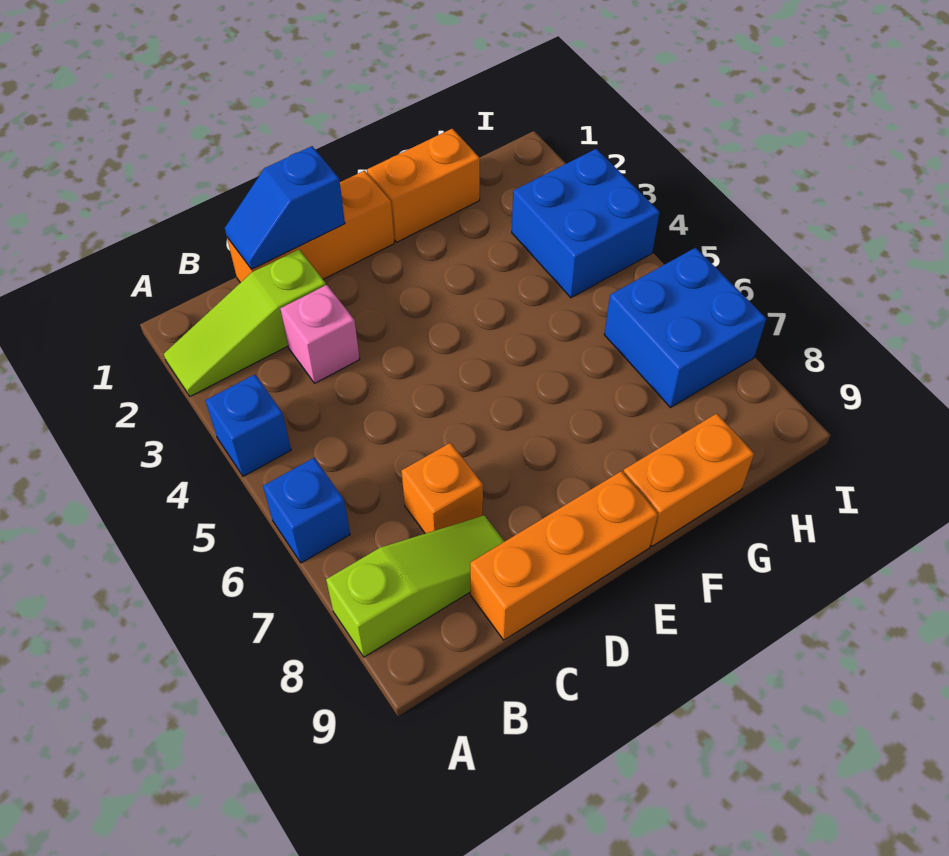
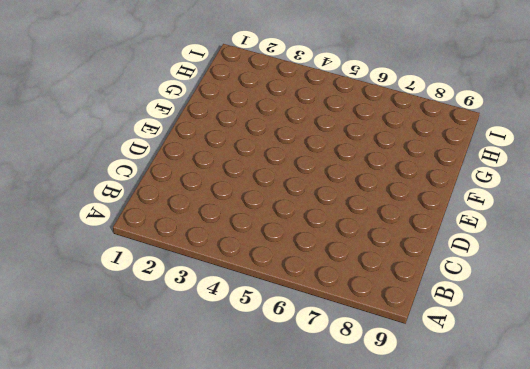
none -> lime slope A2:C2 level 1 top C
none -> blue brick A4 level 1
none -> blue brick A6 level 1

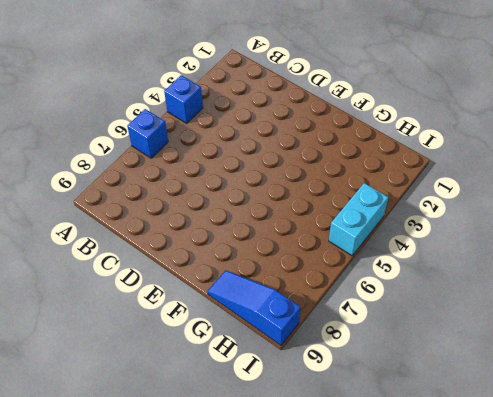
blue slope G9:I9 level 1 top I -> orange brick F9:G9 level 1
cyan brick I4:I5 level 1 -> blue brick H3:I4 level 1
none -> lime slope A2:C2 level 1 top C
none -> lime slope A8:C8 level 1 top A
none -> orange brick C1:E1 level 1

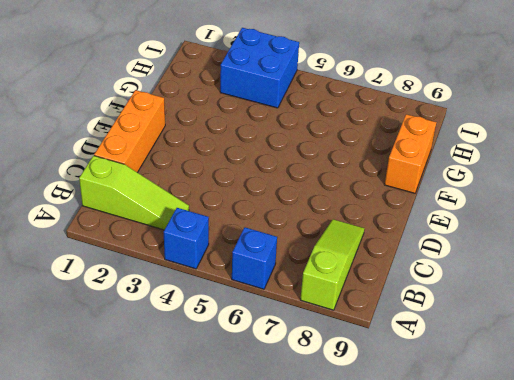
lime slope B1:B3 level 1 top 1 -> lime slope A2:C2 level 1 top C
none -> pink brick C3 level 1
none -> orange brick C7 level 1
none -> orange brick C9:E9 level 1

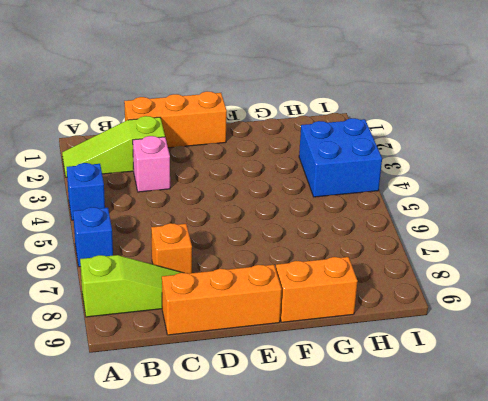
none -> orange brick F1:G1 level 1
none -> blue brick H6:I7 level 1
none -> blue slope C1:D1 level 2 top D

